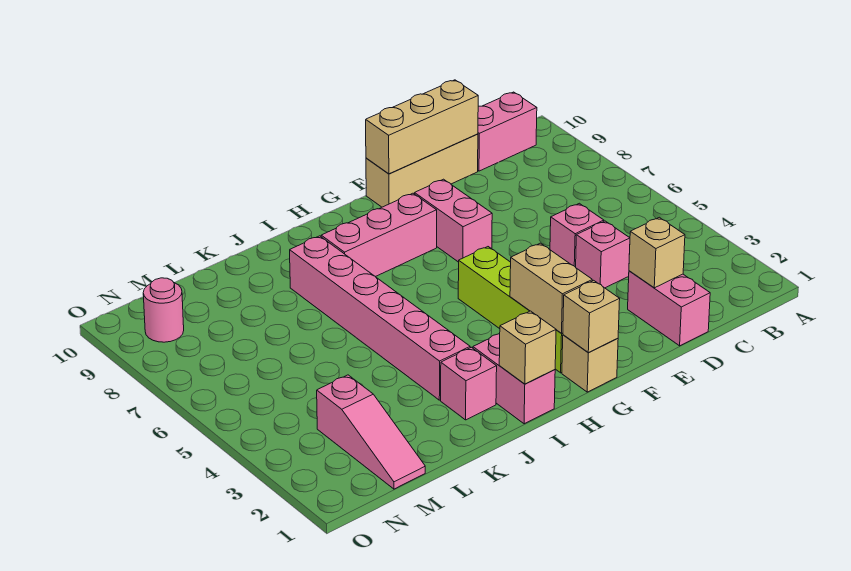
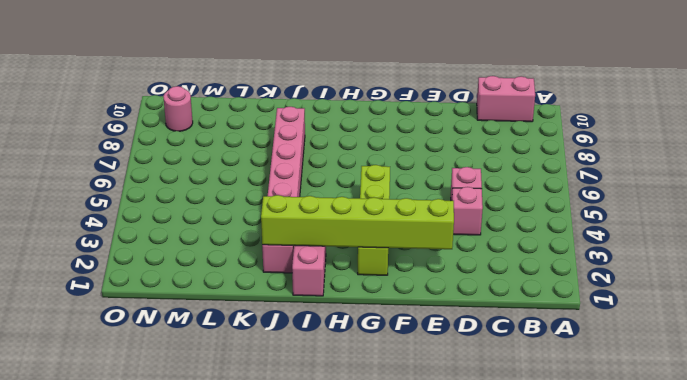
lime brick E2:J2 level 2 -> tan brick G2:G3 level 2
none -> pink brick D1:D2 level 1
none -> tan brick D10:F10 level 1
none -> pink brick F7:F8 level 1

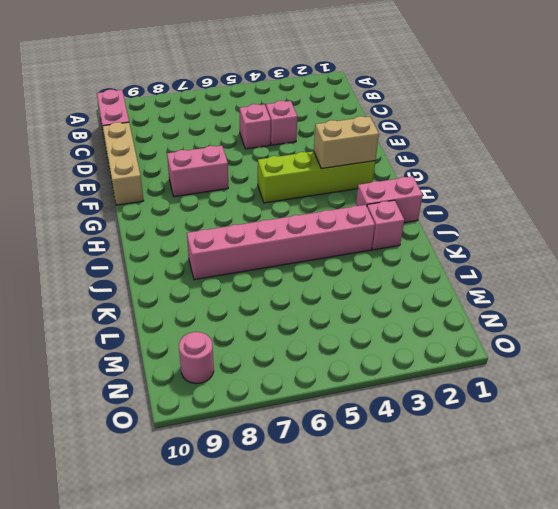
none -> pink brick D1:D2 level 1
none -> tan brick G1 level 1
none -> pink brick G8:I8 level 1

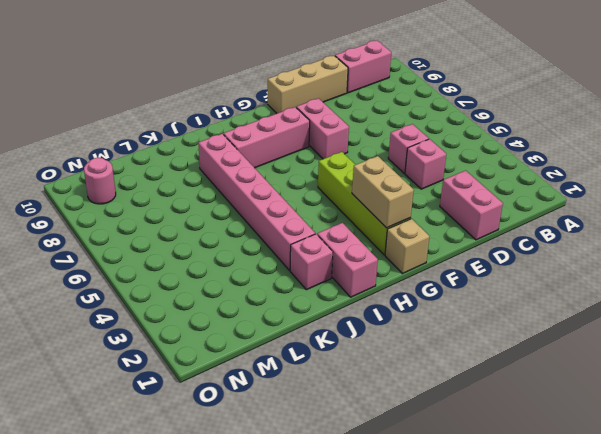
none -> pink slope M1:M3 level 1 top 3
none -> tan brick D2 level 2
none -> tan brick D10:F10 level 2

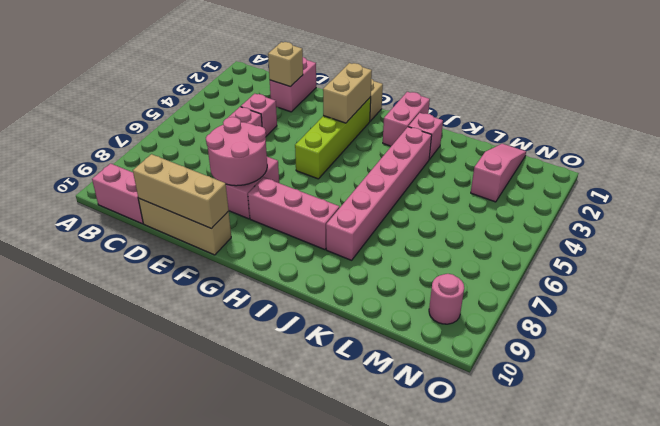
pink round brick E7:F8 level 2 -> none
none -> tan brick G1 level 2
none -> tan brick I1 level 2

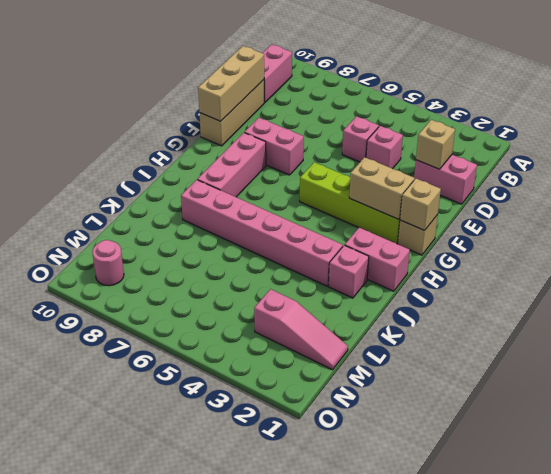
none -> tan brick I1 level 2

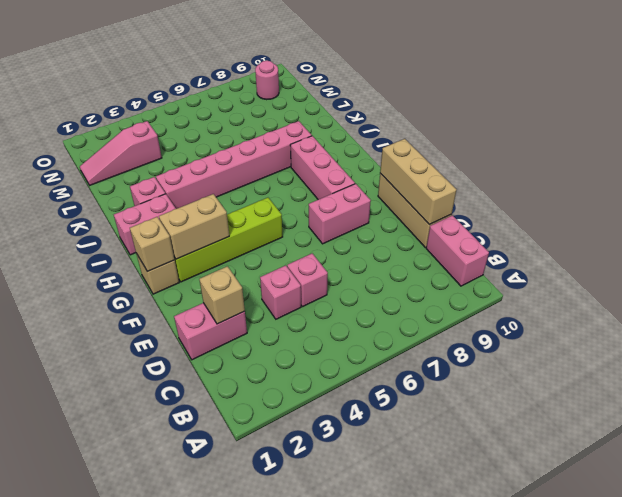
none -> tan brick I1 level 2

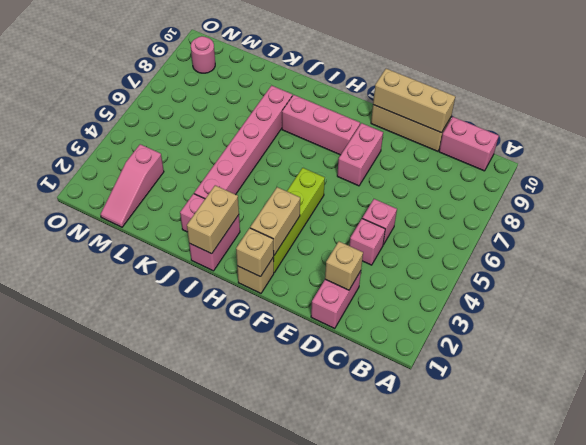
tan brick I1:I2 level 2 -> tan brick I1 level 2

